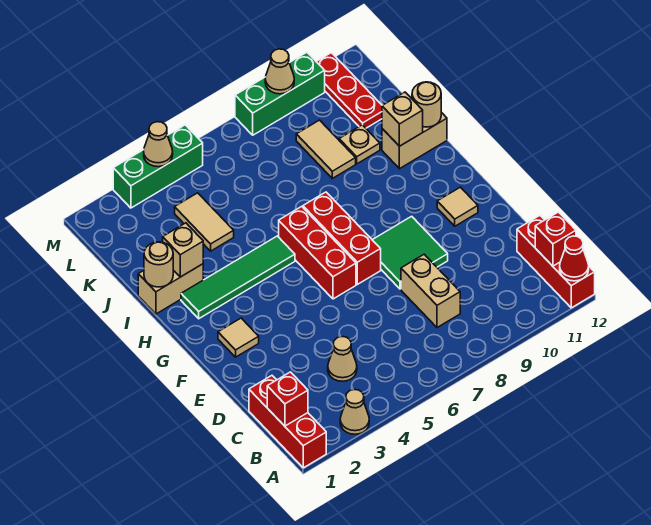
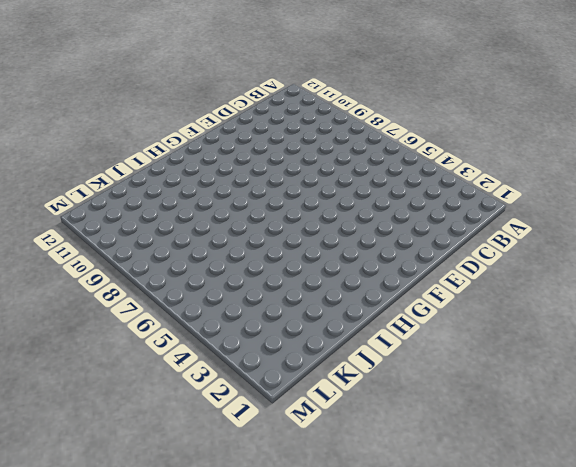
none -> red brick A1:C1 level 1
none -> tan cone A3 level 1
none -> red brick A12:C12 level 1

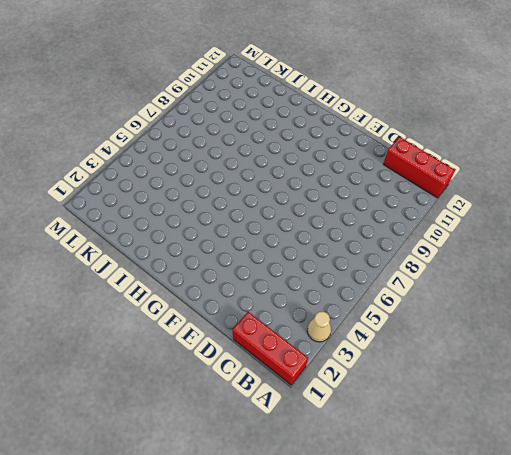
none -> tan cone C4 level 1
none -> tan brick C8:D8 level 1
none -> green tile E8:F9 level 1

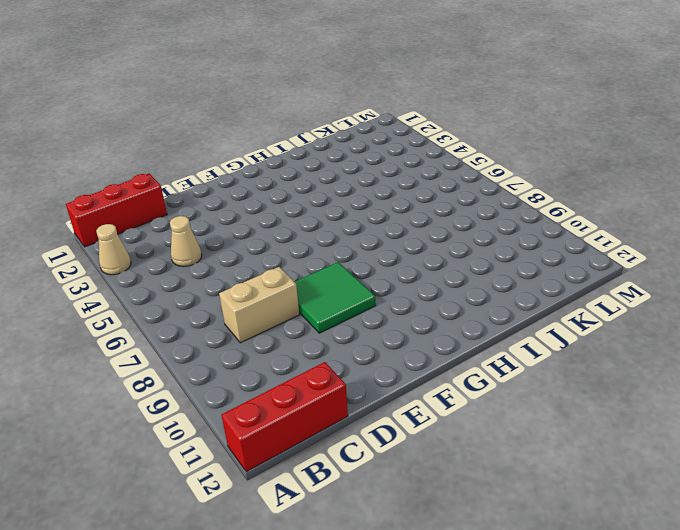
none -> tan tile F2 level 1
none -> red brick F6:H6 level 1
none -> red brick F7:H7 level 1

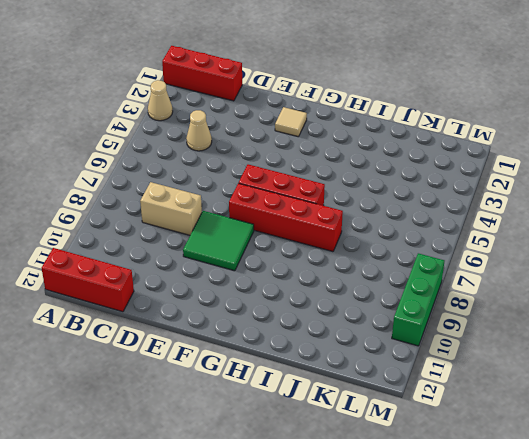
red brick F7:I7 level 1 -> red brick F7:H7 level 1
none -> tan tile F11 level 1
none -> green tile H2:H5 level 1
none -> tan brick I1:I2 level 1

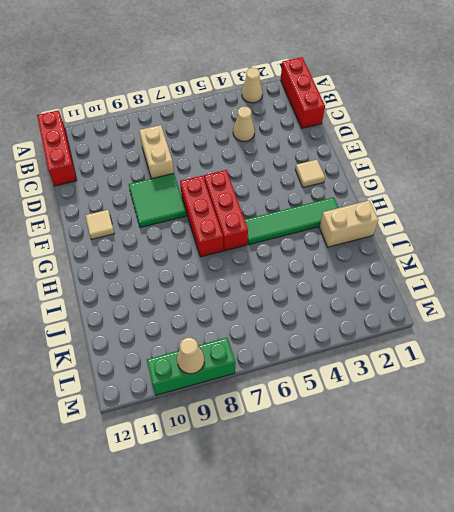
none -> tan brick I11:I12 level 1
none -> tan tile J4:K4 level 1
none -> tan tile J9:K9 level 1

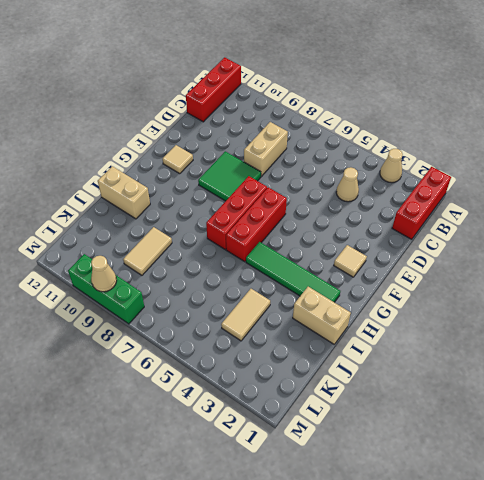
none -> tan plate J10 level 1
none -> red plate K11:M11 level 1
none -> green brick M3:M5 level 1

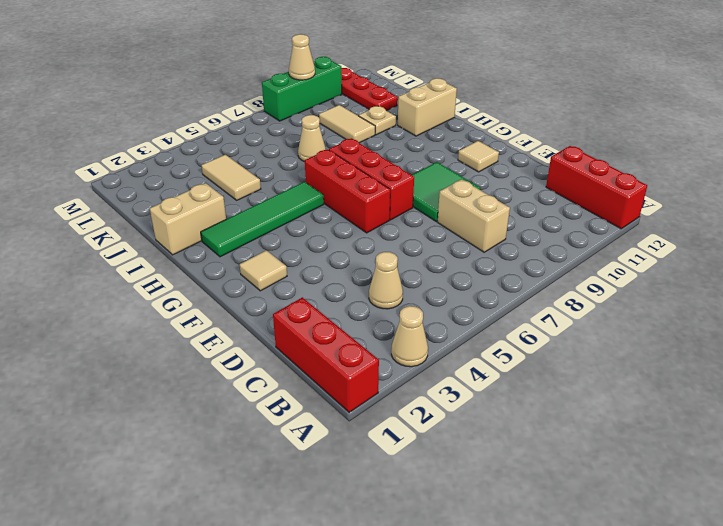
tan cone J7 level 1 -> tan cone M4 level 2
none -> green brick M3:M5 level 1
none -> red cone A12 level 2
none -> red brick B1 level 2

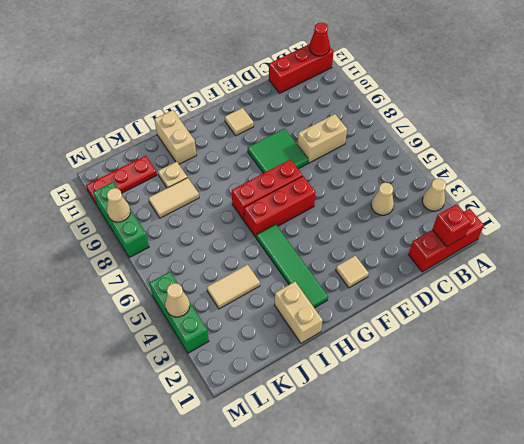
none -> red brick B12 level 2
none -> tan round brick I1 level 2
none -> tan brick I2 level 2

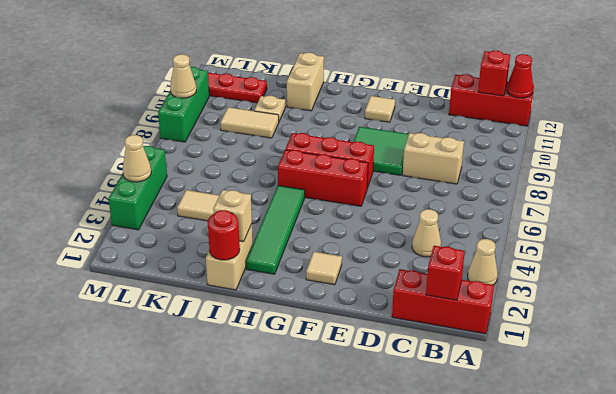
red round brick I1 level 2 -> tan round brick I1 level 2
none -> tan brick I11 level 2
none -> tan round brick I12 level 2

